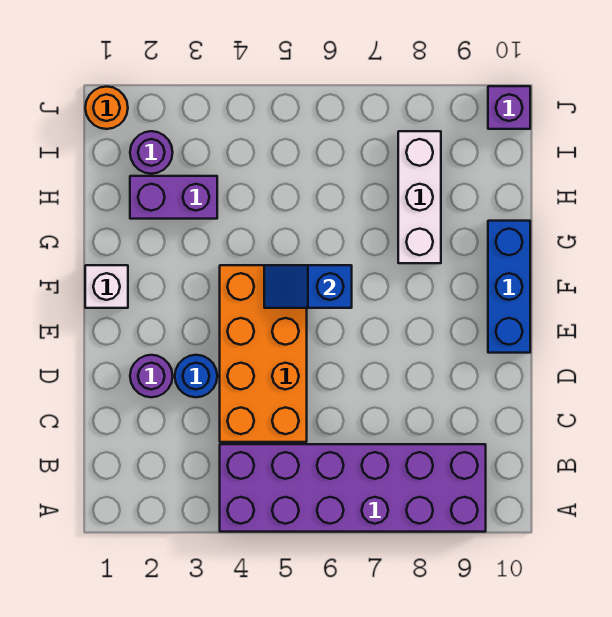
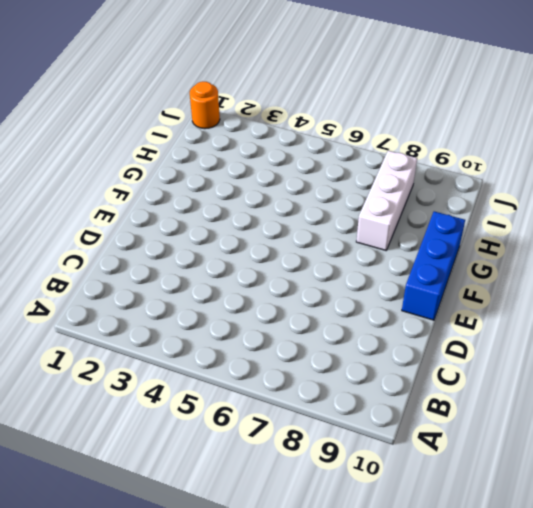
none -> purple brick A4:B9 level 1
none -> orange brick C4:F5 level 1
none -> purple round brick D2 level 1

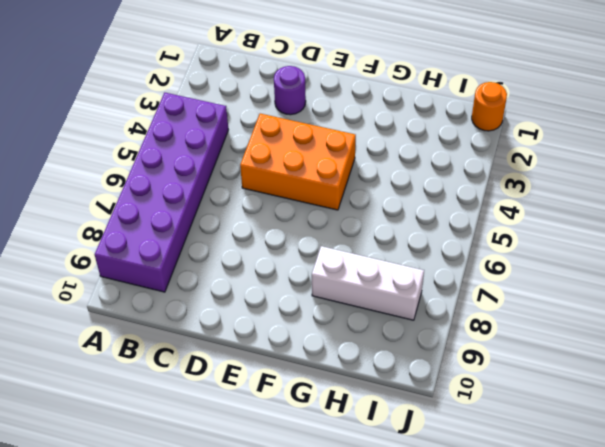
orange brick D4:F5 level 1 -> orange brick C4:F5 level 1
none -> blue round brick D3 level 1
none -> blue brick E10:G10 level 1
none -> white brick F1 level 1

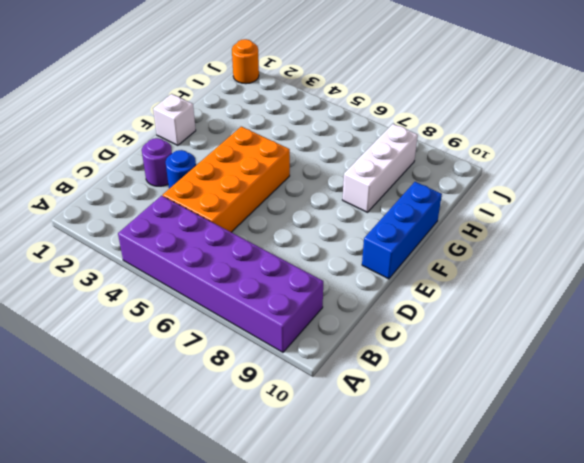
none -> purple brick H2:H3 level 1
none -> purple round brick I2 level 1
none -> purple brick J10 level 1

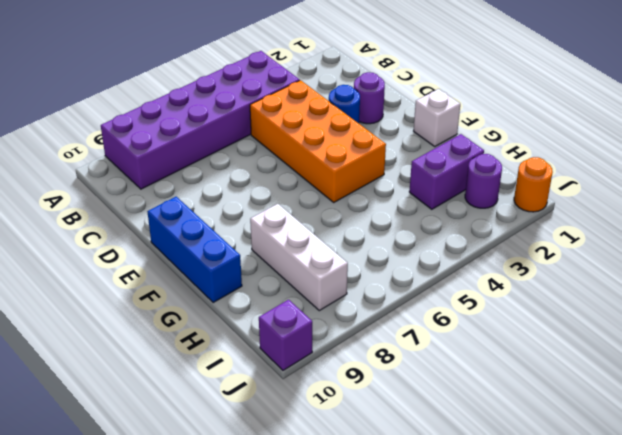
none -> blue slope F5:F6 level 2 top 6

